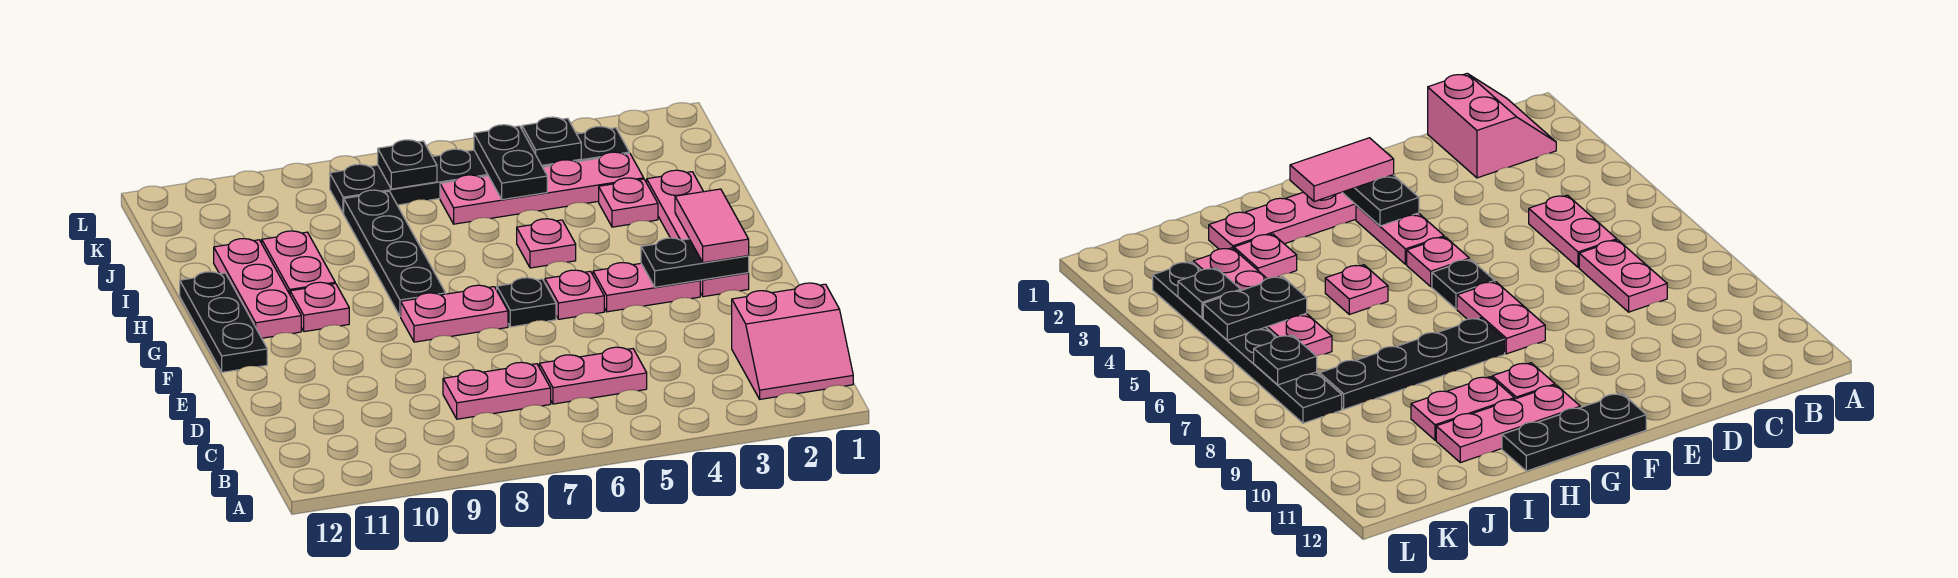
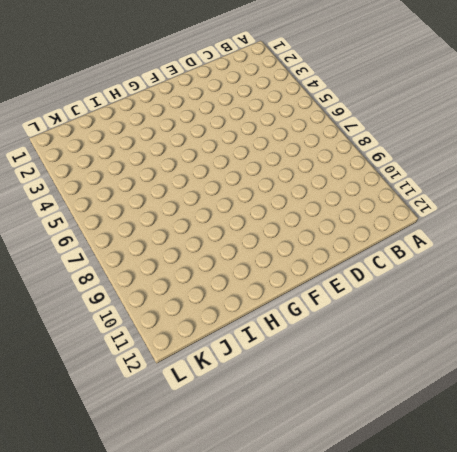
none -> pink slope B1:C2 level 1 top C
none -> pink plate C5:C6 level 1
none -> pink plate C7:C8 level 1

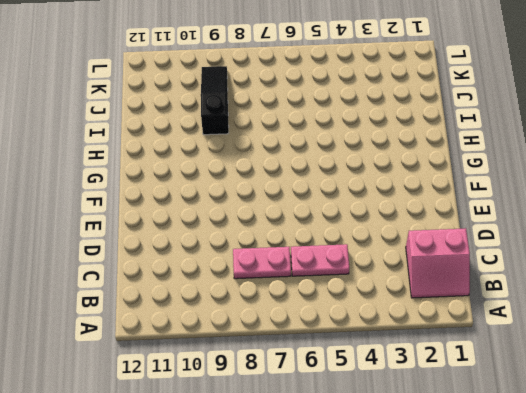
black slope I9:K9 level 1 top I -> none
none -> pink plate F2:I2 level 1
none -> pink plate F3:F4 level 1
none -> pink plate F5 level 1

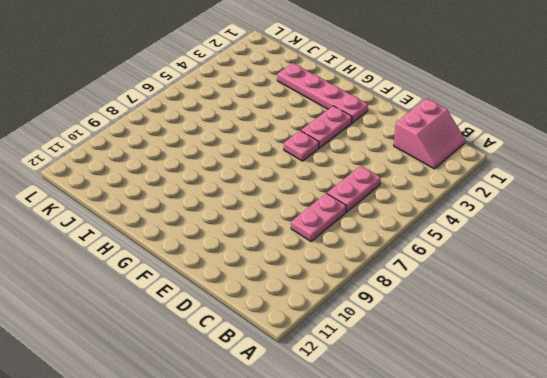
none -> black plate F6 level 1
none -> pink plate F7:F8 level 1
none -> black plate F12:H12 level 1

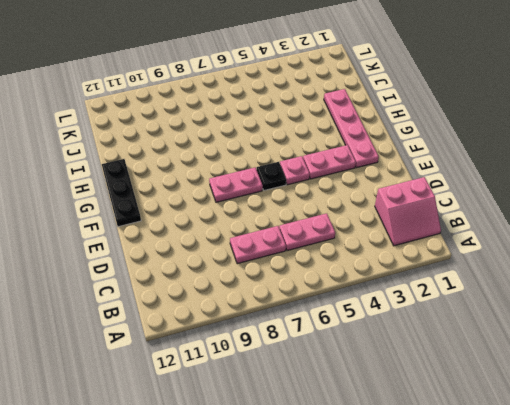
none -> black plate G8:J8 level 1
none -> pink plate G10 level 1
none -> pink plate G11:I11 level 1

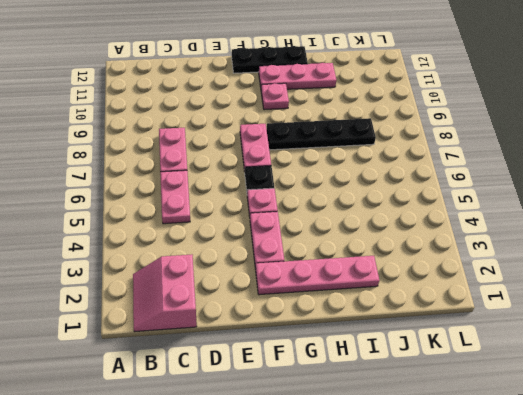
none -> pink plate H5 level 1
none -> pink plate H10:I10 level 1
none -> pink plate I3 level 1

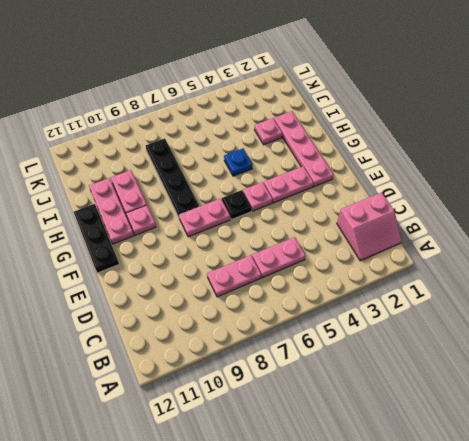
blue plate H5 level 1 -> pink plate H5 level 1
none -> pink plate J3:J6 level 1
none -> black plate K3:K8 level 1
none -> black plate F2:F3 level 2

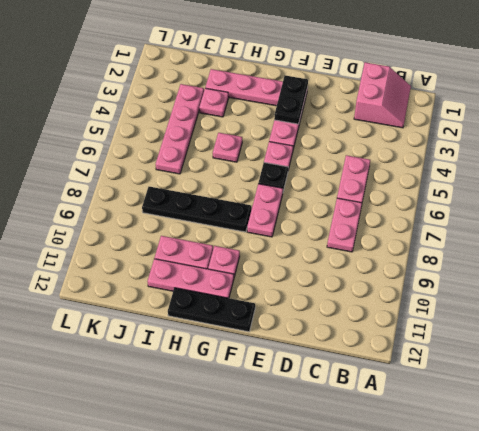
none -> black plate K3:K8 level 1
none -> black plate J5:K5 level 2
none -> black plate K4 level 2

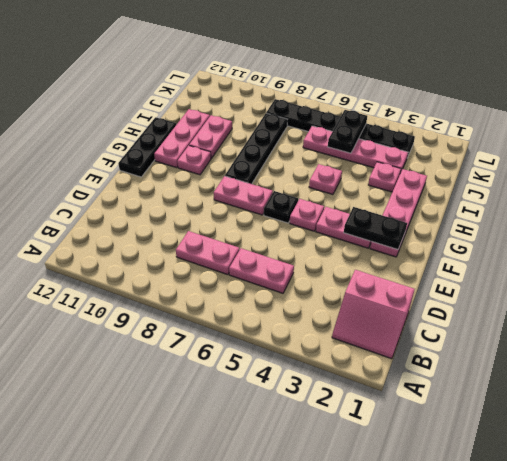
none -> black plate K4 level 2
none -> black plate K7 level 2
none -> pink tile F2:G2 level 3

